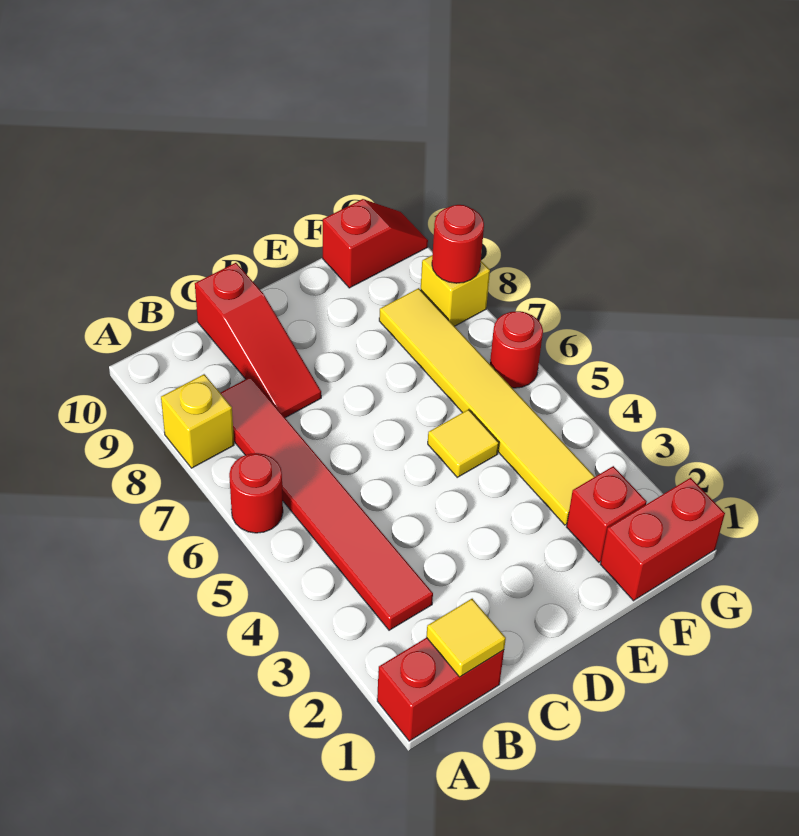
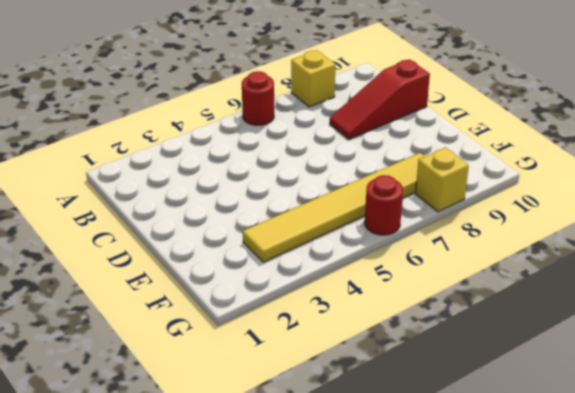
none -> red brick A1:B1 level 1
none -> red tile B3:B8 level 1
none -> yellow tile E5 level 1

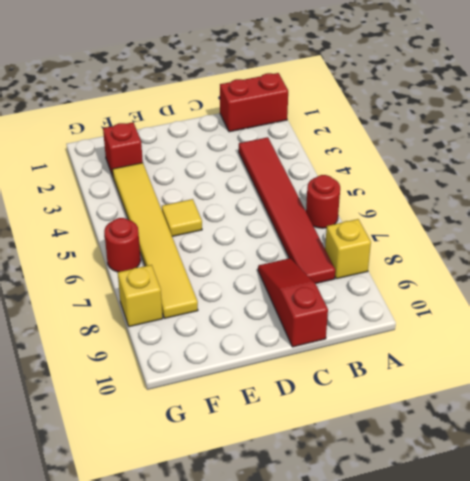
none -> red brick F1:G1 level 1
none -> red slope F10:G10 level 1 top F
none -> yellow tile B1 level 2

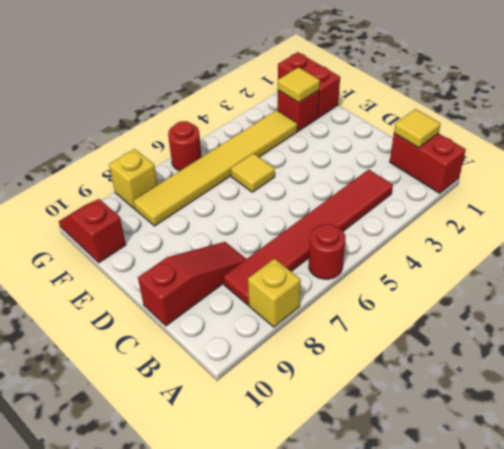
yellow tile F2 level 2 -> none
none -> red round brick G8 level 2

